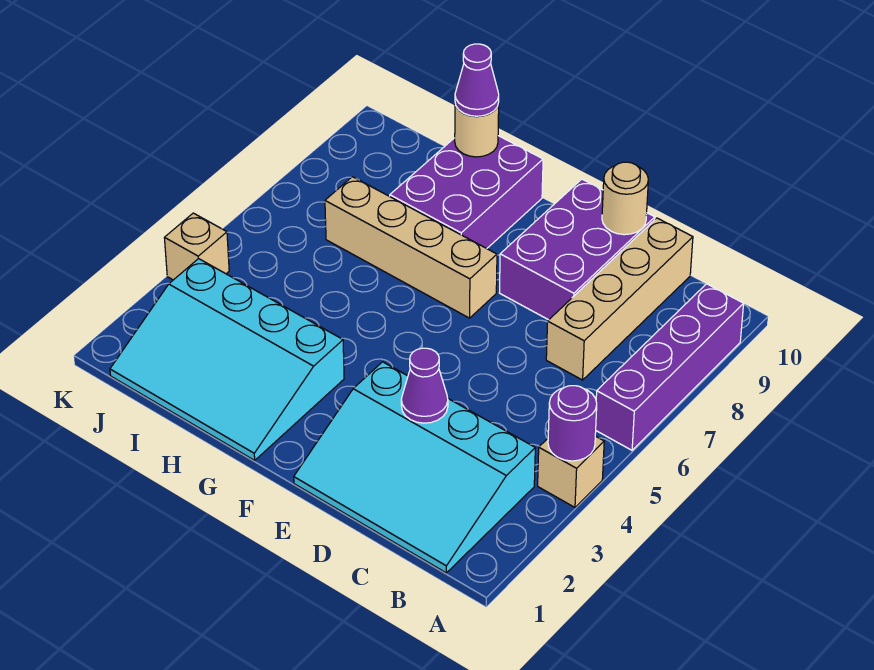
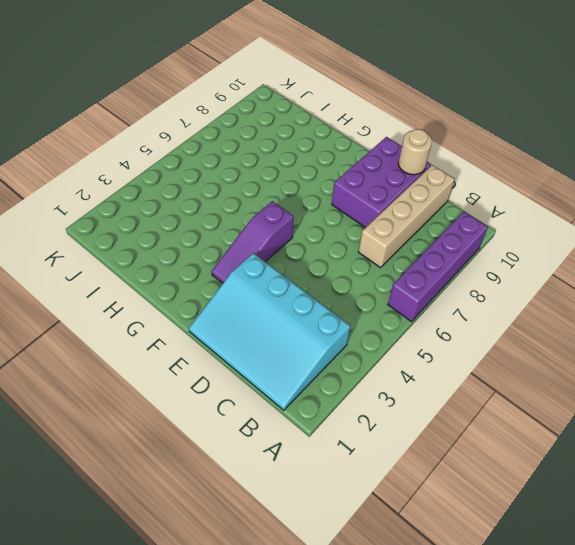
purple slope F3:F5 level 1 top 5 -> none
none -> tan brick A4 level 1
none -> tan brick F7:I7 level 1
none -> cyan slope G1:J3 level 1 top 3

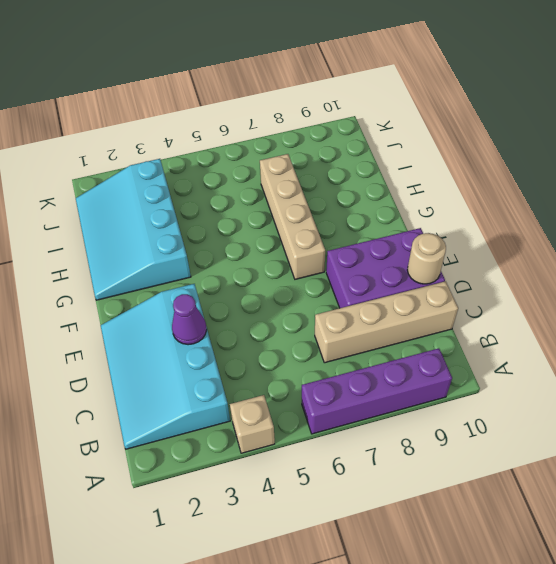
none -> purple brick G8:H10 level 1
none -> tan brick K4 level 1
none -> purple round brick A4 level 2

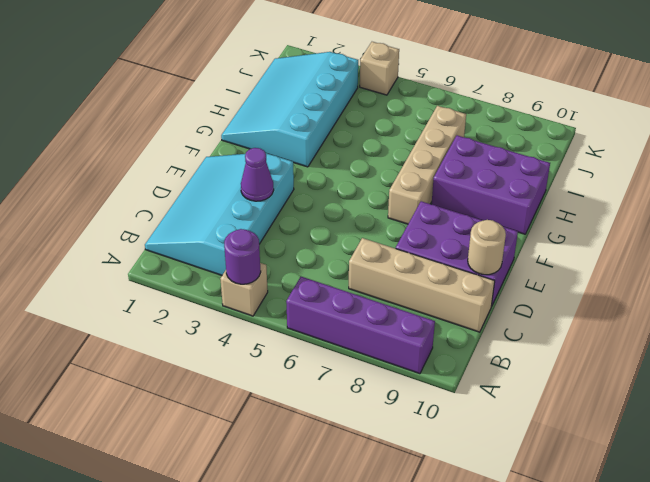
none -> tan round brick H10 level 2
none -> purple cone H10 level 3

